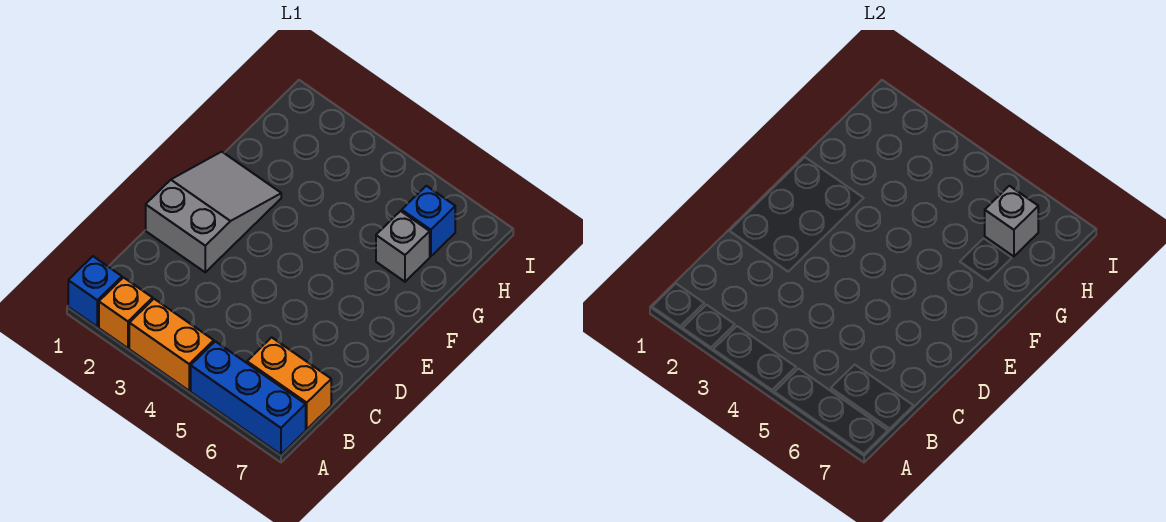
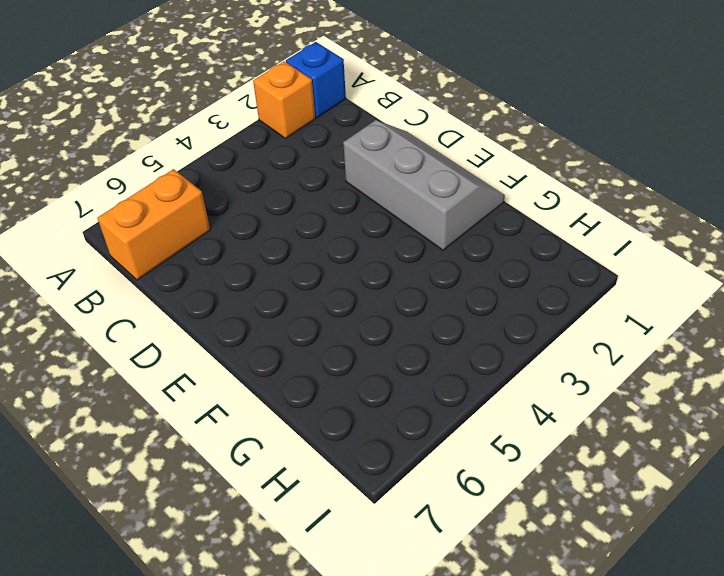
grey slope D1:F2 level 1 top 2 -> grey slope D1:F2 level 1 top D
none -> orange brick A3:A4 level 1
none -> blue brick A5:A7 level 1

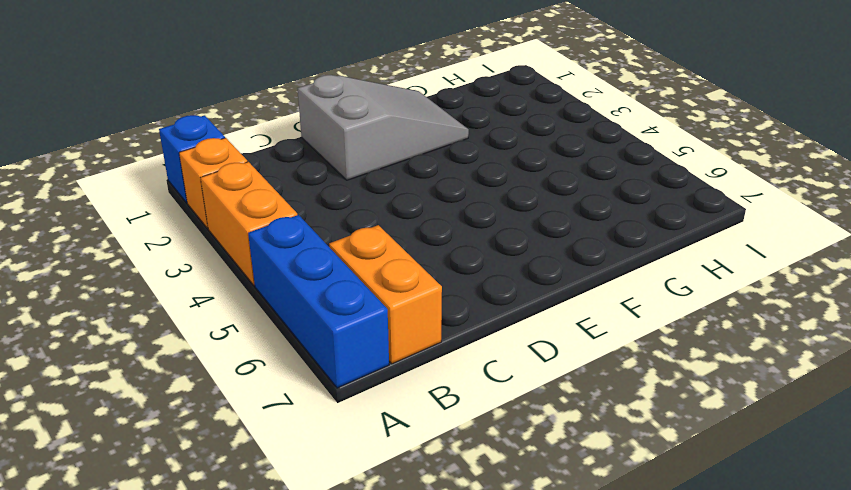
none -> grey brick G6 level 1
none -> blue brick H6 level 1

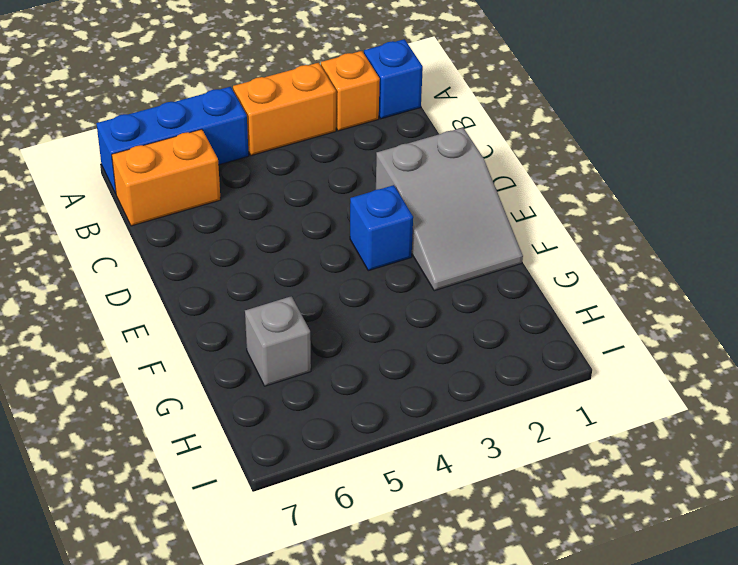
blue brick E3 level 1 -> blue brick H6 level 1
none -> grey brick H6 level 2

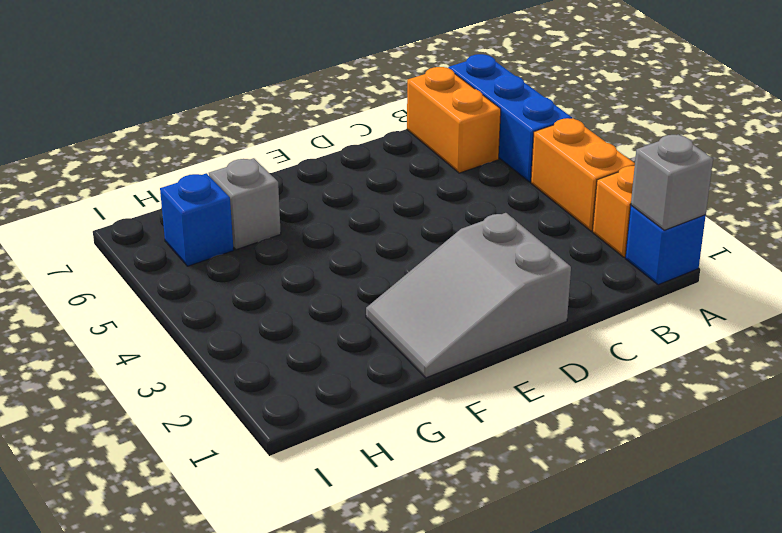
grey brick A1 level 2 -> grey brick H6 level 2

